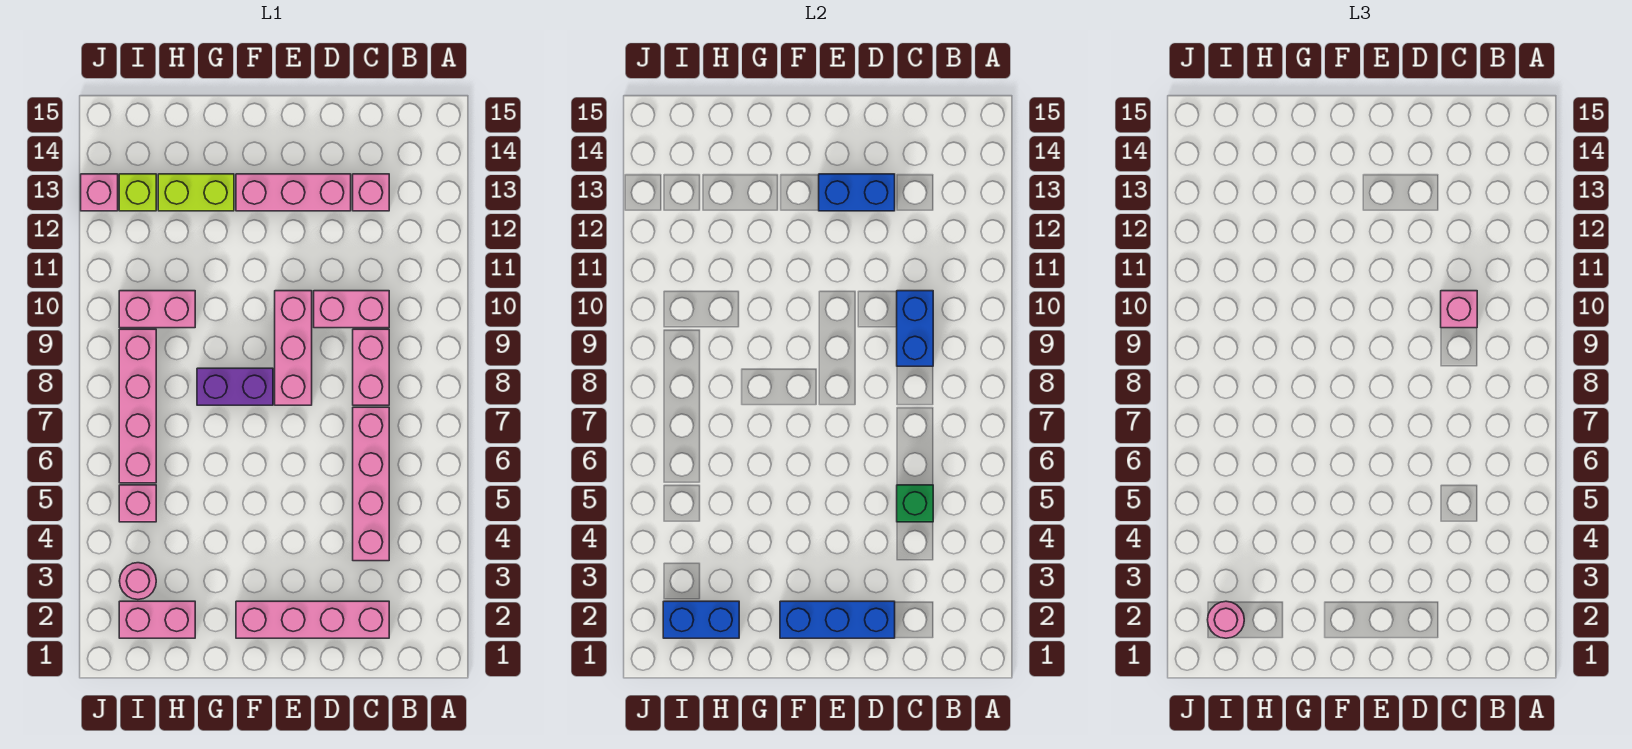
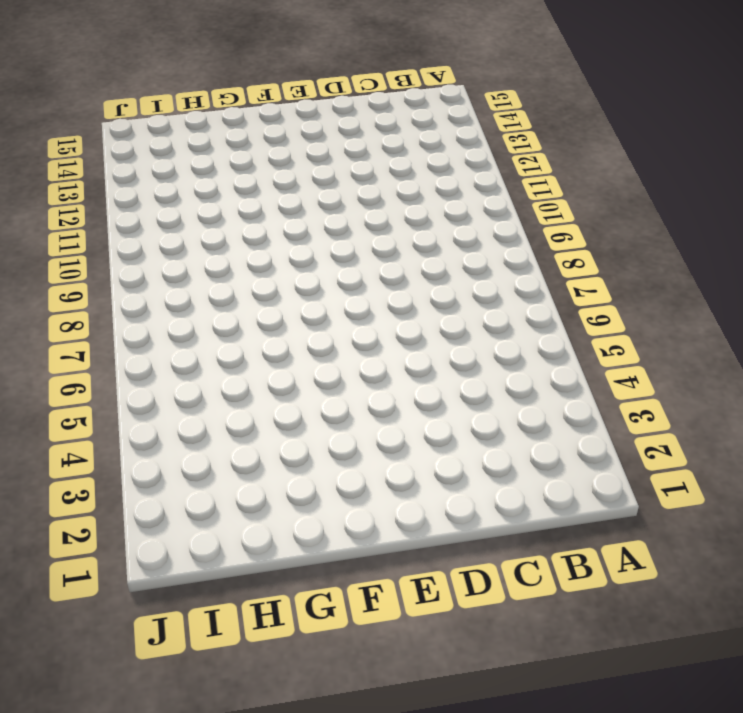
none -> pink brick C2:F2 level 1
none -> pink brick C4:C7 level 1
none -> pink brick C8:C9 level 1

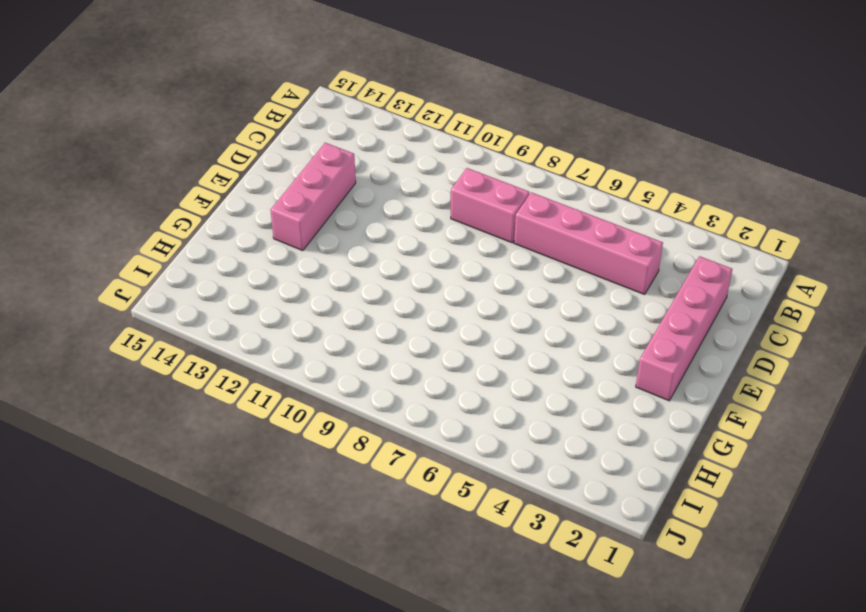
none -> pink brick C10:D10 level 1
none -> pink brick C13 level 1
none -> pink brick E8:E10 level 1

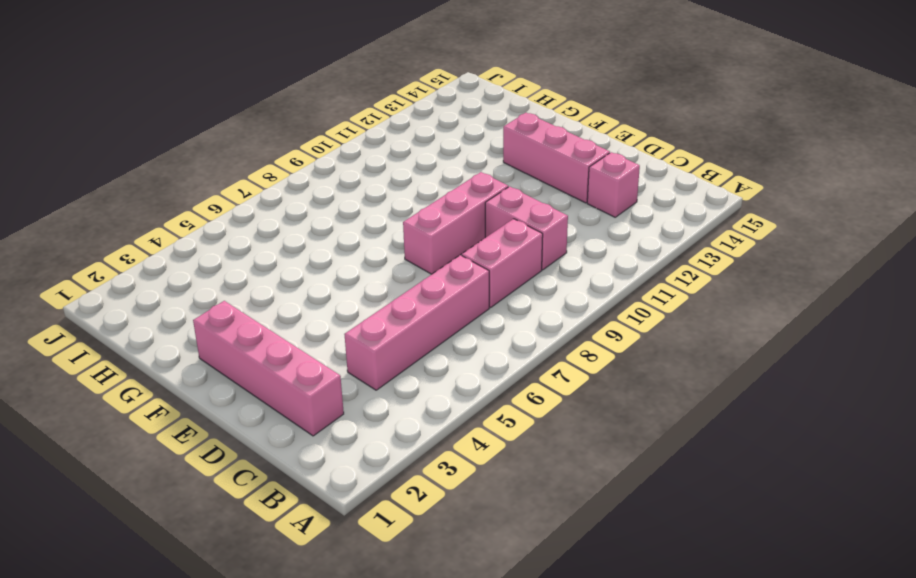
none -> purple brick F8:G8 level 1
none -> lime brick G13:H13 level 1
none -> pink brick H2:I2 level 1

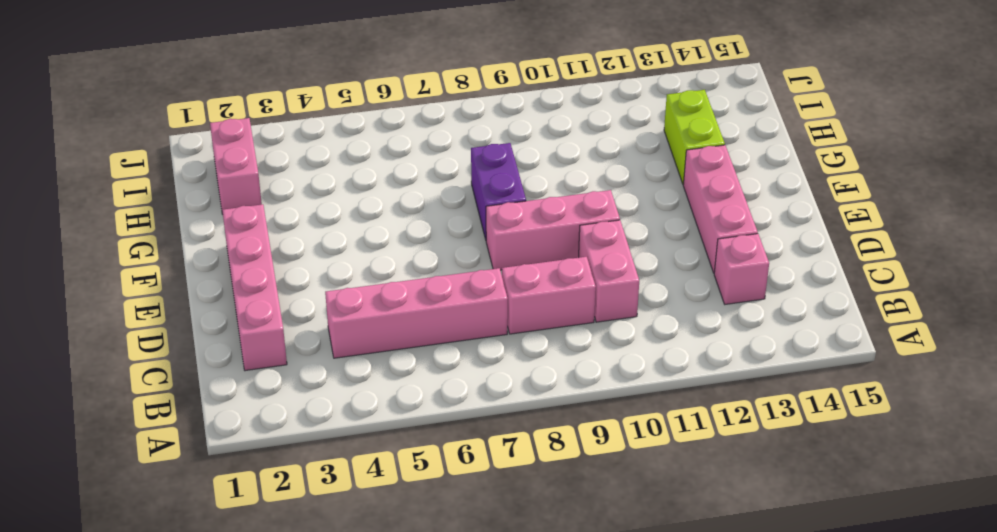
none -> pink brick H10:I10 level 1
none -> pink round brick I3 level 1
none -> pink brick I5 level 1

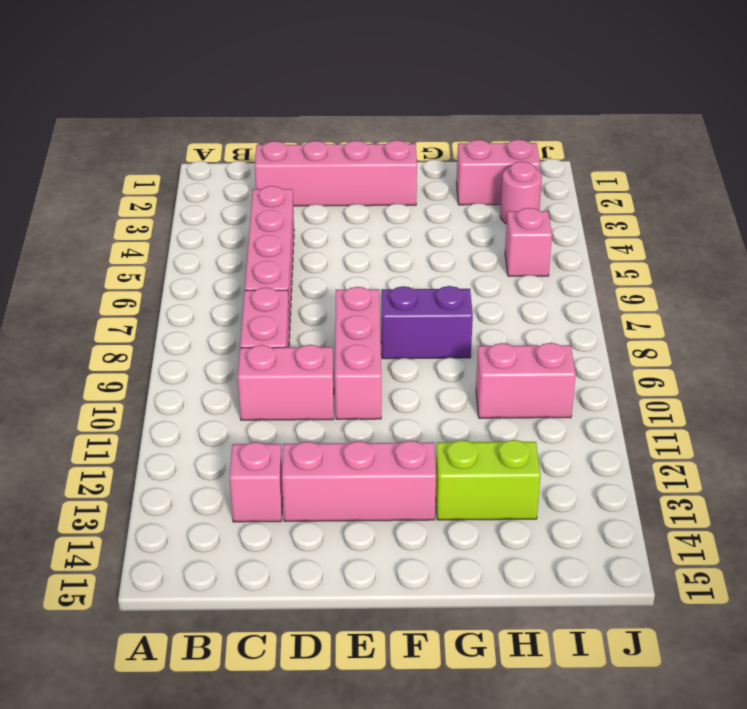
none -> pink brick I6:I9 level 1
none -> lime brick I13 level 1
none -> pink brick J13 level 1

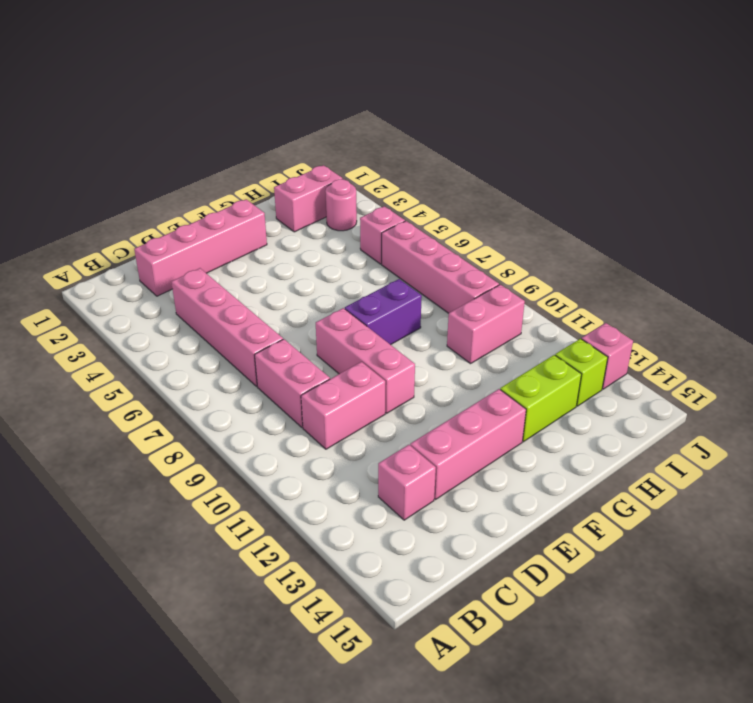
none -> green brick C5 level 2
none -> blue brick C9:C10 level 2
none -> blue brick D2:F2 level 2

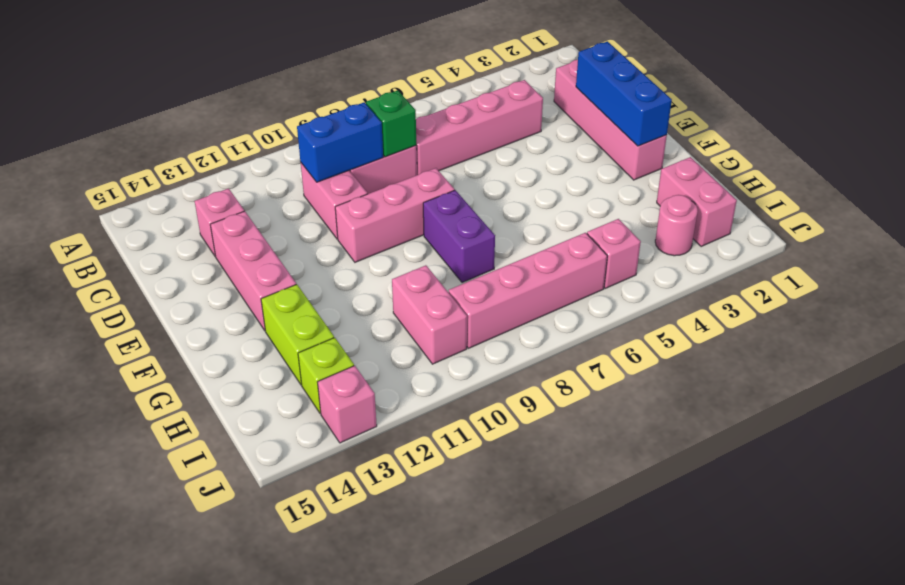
green brick C8 level 2 -> green brick C5 level 2
none -> blue brick D13:E13 level 2
none -> blue brick H2:I2 level 2
none -> pink brick C10 level 3

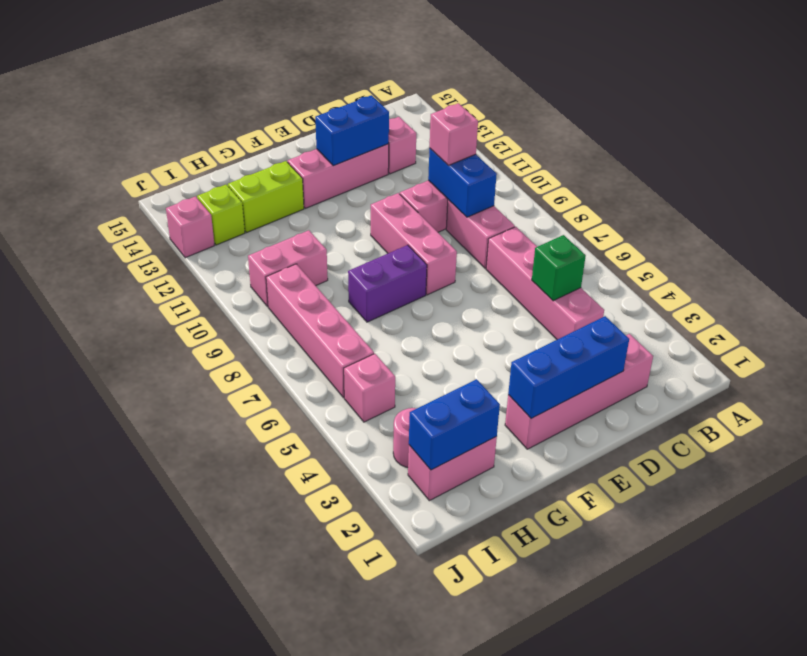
none -> pink round brick I2 level 3

